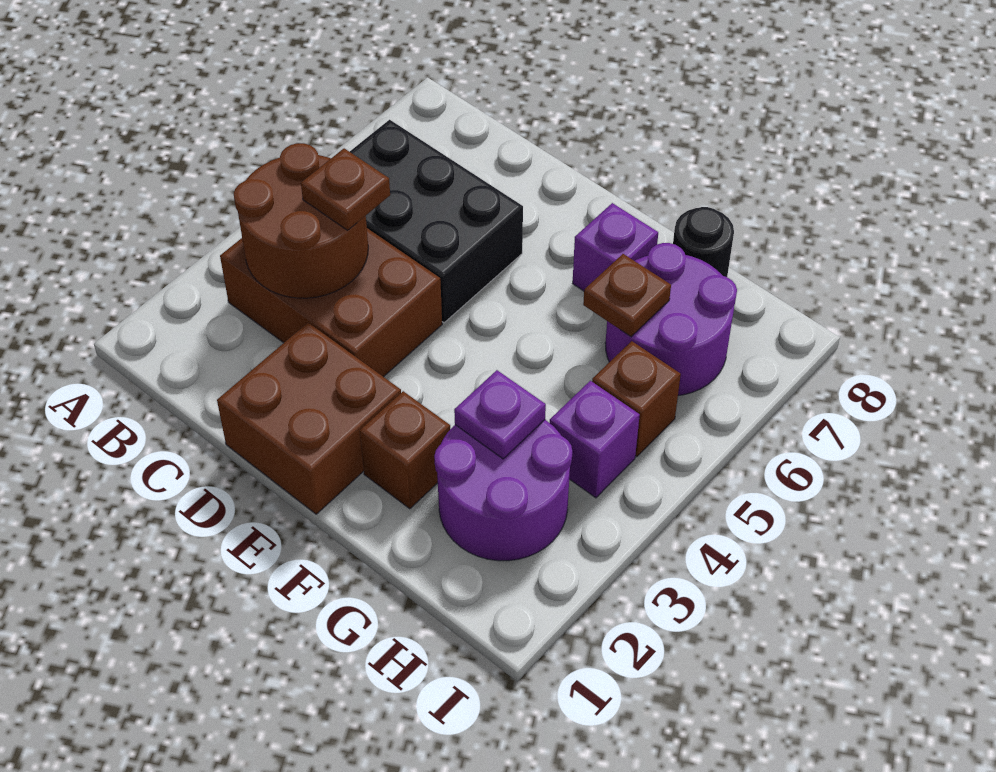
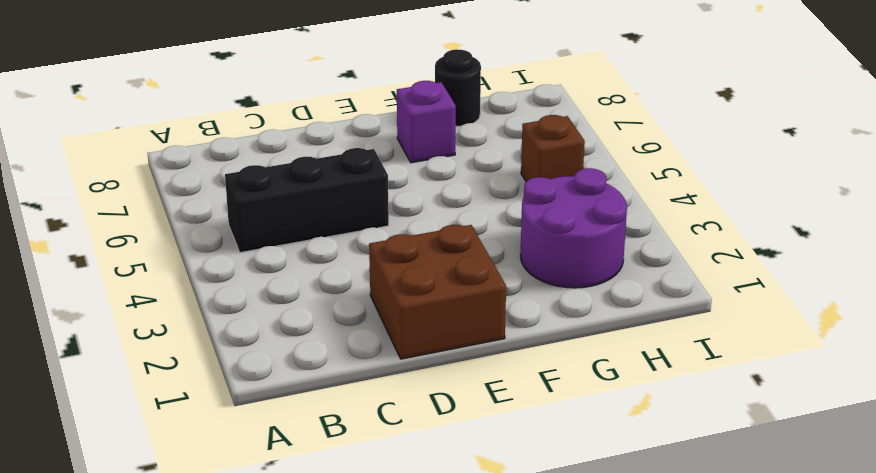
black brick B5:D5 level 1 -> black brick B5:D6 level 1
none -> brown brick B3:D4 level 1
none -> brown brick F2 level 1
none -> purple round brick G6:H7 level 1

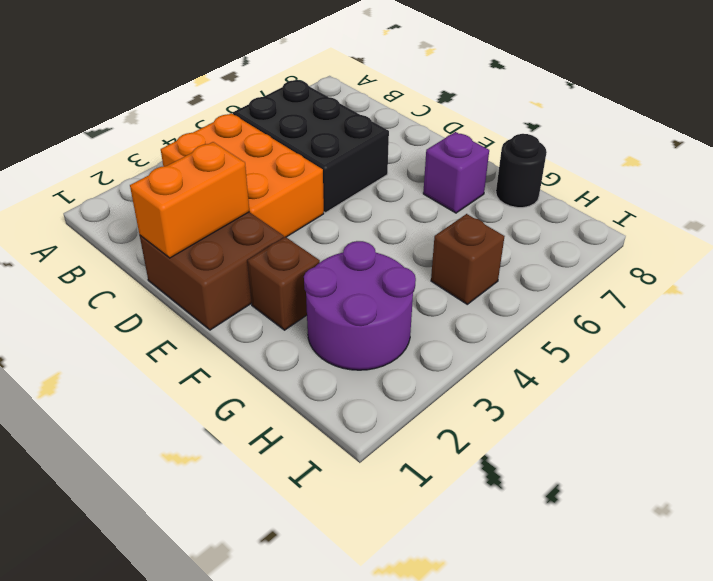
orange brick B3:D4 level 1 -> brown brick B3:D4 level 1
orange brick D1:D2 level 2 -> none
none -> purple round brick G6:H7 level 1
none -> purple brick H4 level 1
none -> brown round brick B3:C4 level 2

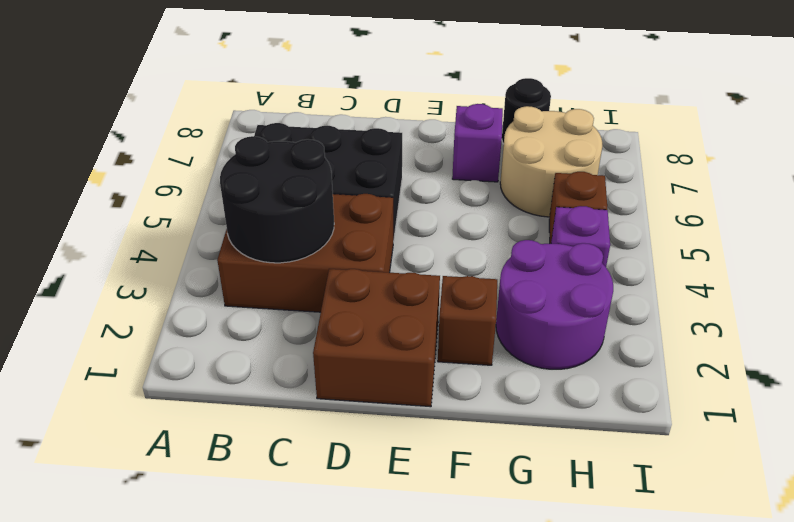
black round brick B3:C4 level 2 -> brown round brick B3:C4 level 2
tan round brick G6:H7 level 1 -> purple round brick G6:H7 level 1
none -> purple plate G3 level 2
none -> brown plate G6 level 2
none -> brown plate C4 level 3

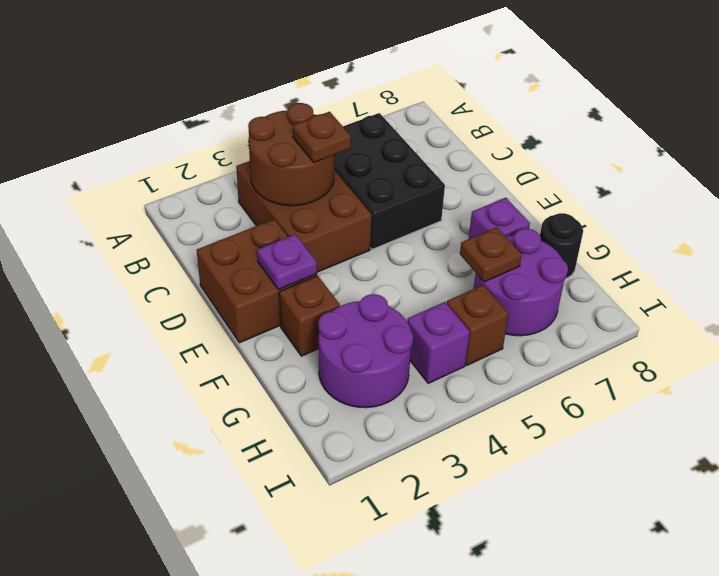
purple plate E2 level 2 -> purple plate G3 level 2

